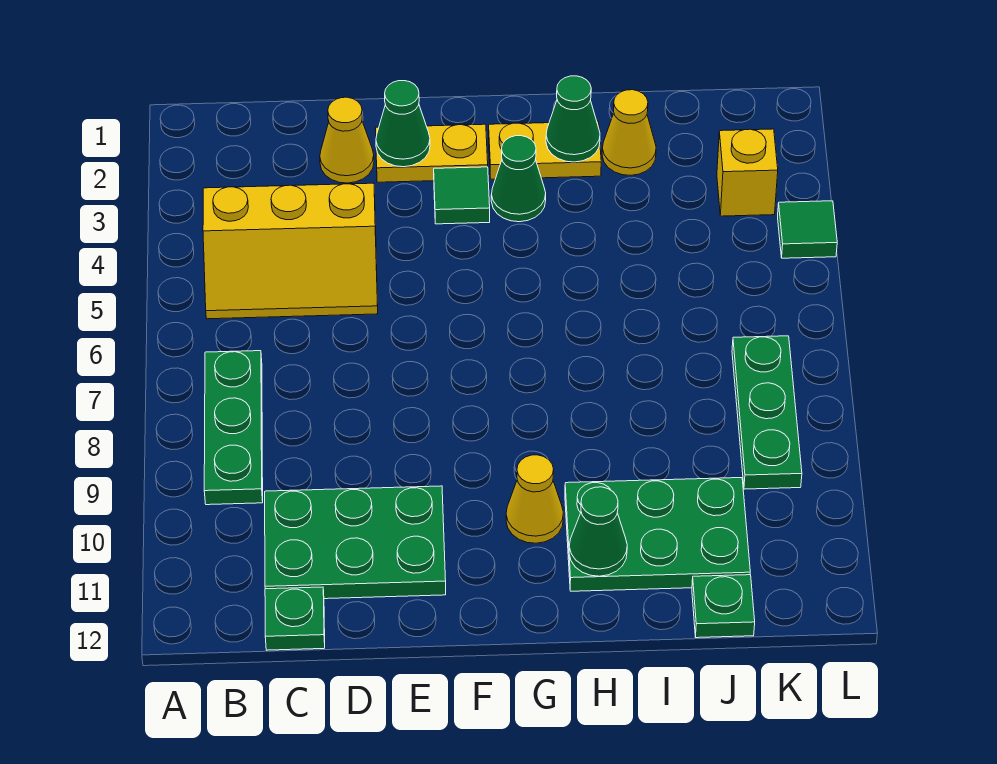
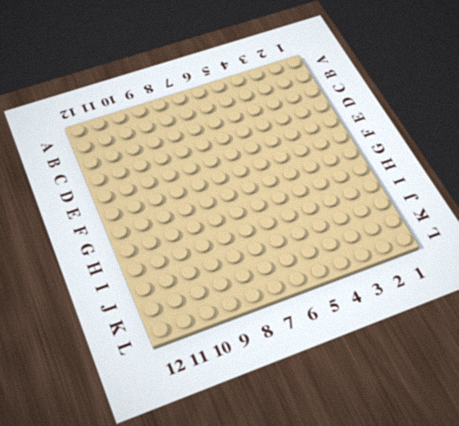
none -> yellow slope B4:D5 level 1 top 4
none -> green plate B7:B9 level 1
none -> green plate C10:E11 level 1

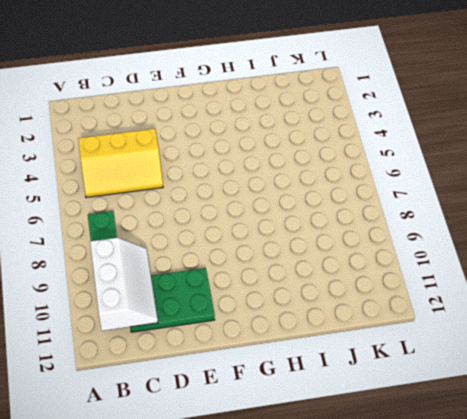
white slope B9:C11 level 2 top B -> none
none -> green plate C12 level 1
none -> yellow cone D2 level 1
none -> yellow plate E2:F2 level 1

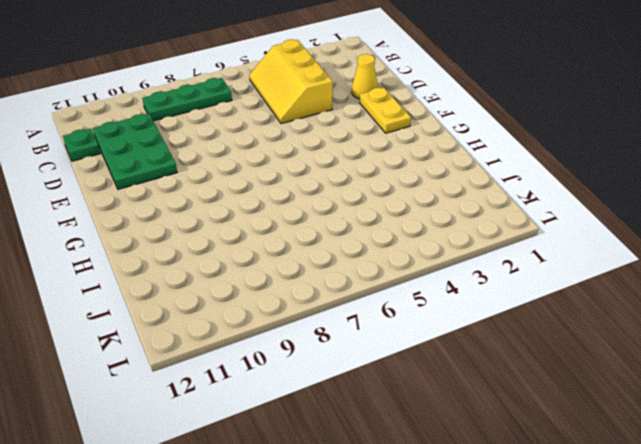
none -> green tile F3 level 1
none -> yellow plate G2:H2 level 1
none -> green cone G3 level 1

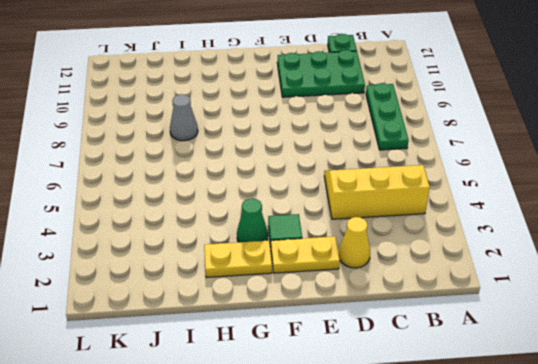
grey cone I8 level 1 -> none
none -> yellow cone G10 level 1
none -> green plate H10:J11 level 1
none -> yellow cone I2 level 1

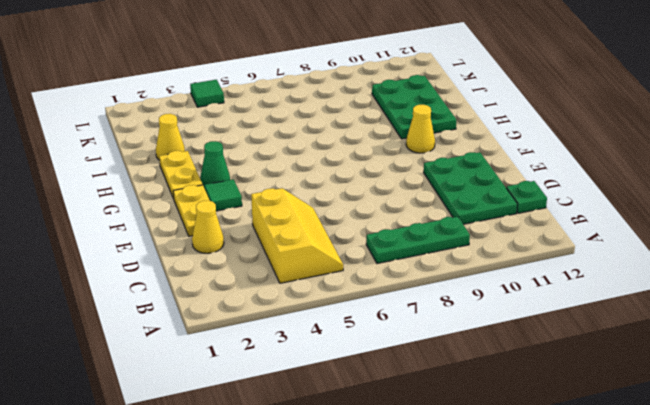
none -> green plate J12 level 1
none -> yellow brick K3 level 1
none -> green plate K7:K9 level 1

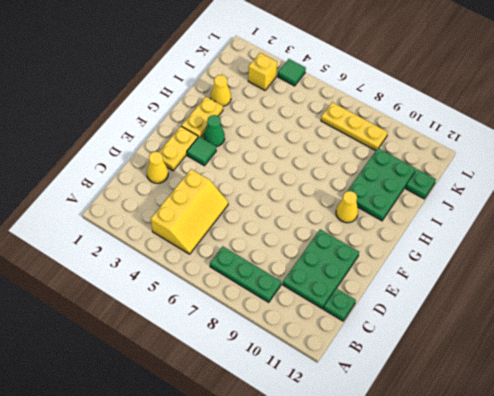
yellow plate K7:K9 level 1 -> green plate K7:K9 level 1
none -> green cone E2 level 2
none -> green cone H2 level 2
none -> green cone H11 level 2

